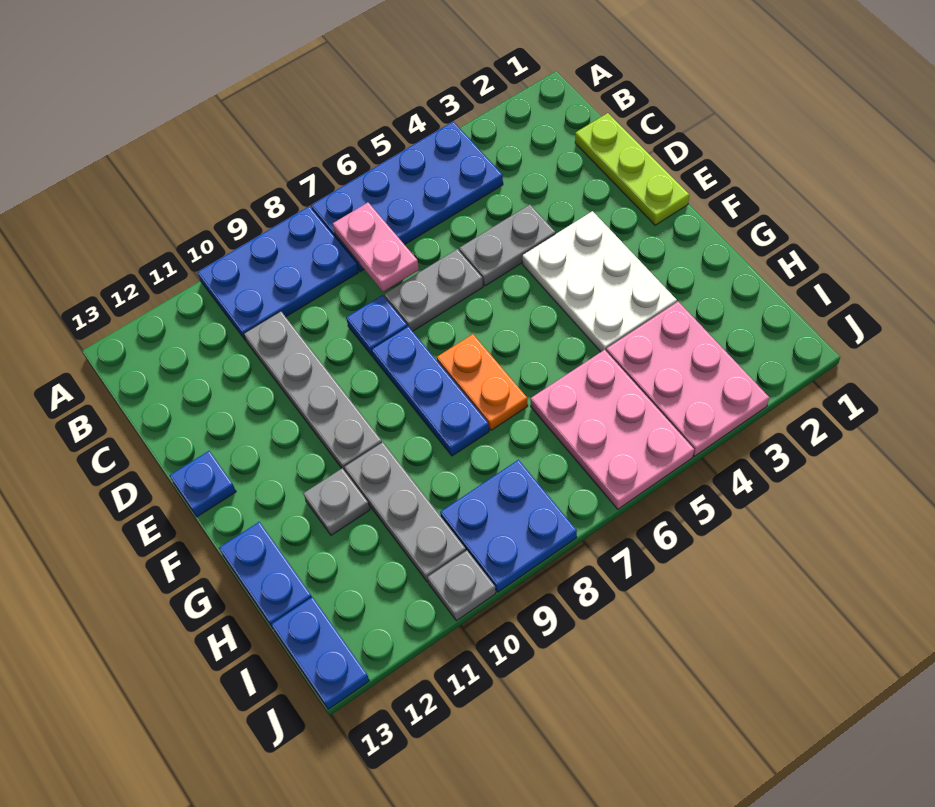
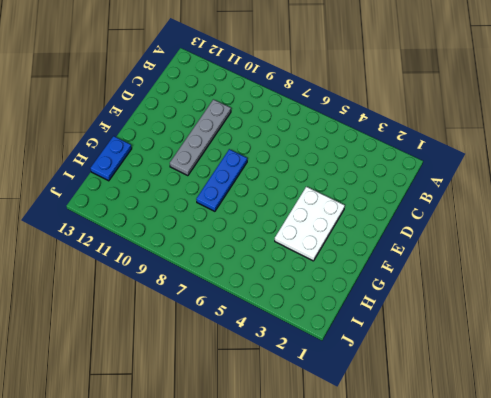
none -> blue plate A4:B7 level 1
none -> blue plate A8:B10 level 1
none -> lime plate C1:E1 level 1

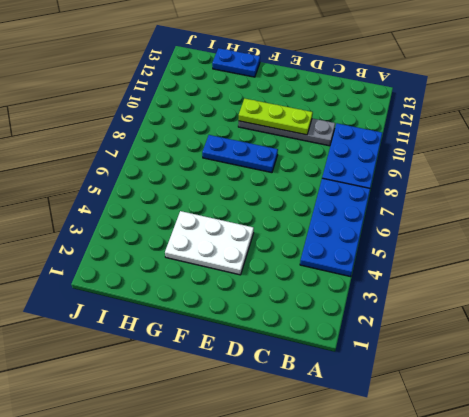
lime plate D10:F10 level 2 -> lime plate C1:E1 level 1
none -> grey plate D4:D5 level 1
none -> grey plate D6:D7 level 1
none -> blue plate D8 level 1

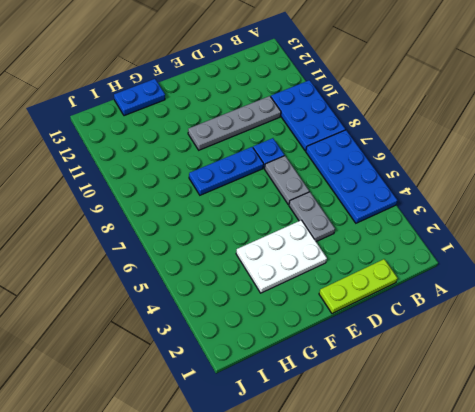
none -> blue plate E13 level 1
none -> orange plate F7:G7 level 1
none -> grey plate G10:I10 level 1

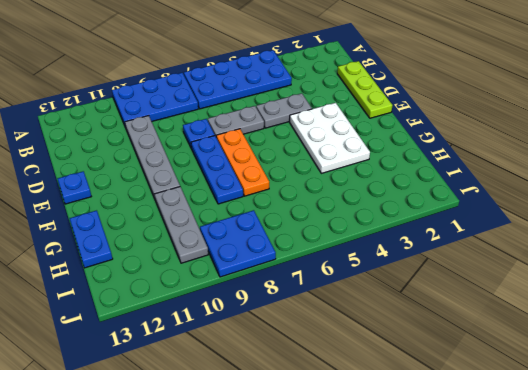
orange plate E7:G7 level 1 -> orange plate F7:G7 level 1
none -> grey plate G11 level 1
none -> pink plate H3:J4 level 1
none -> pink plate H5:J6 level 1

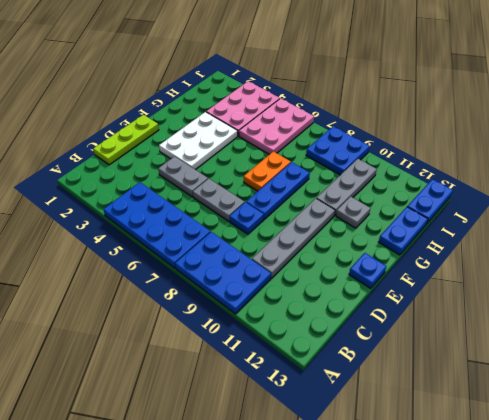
none -> grey plate J10 level 1
none -> pink plate B7:C7 level 2

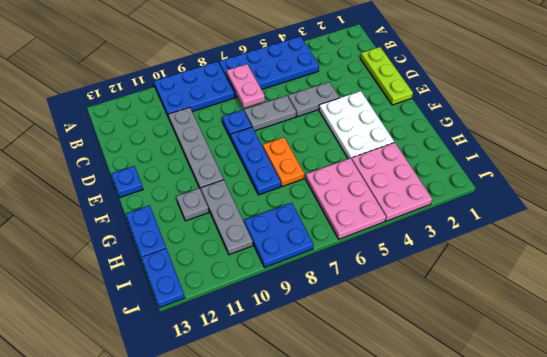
none -> grey plate J10 level 1

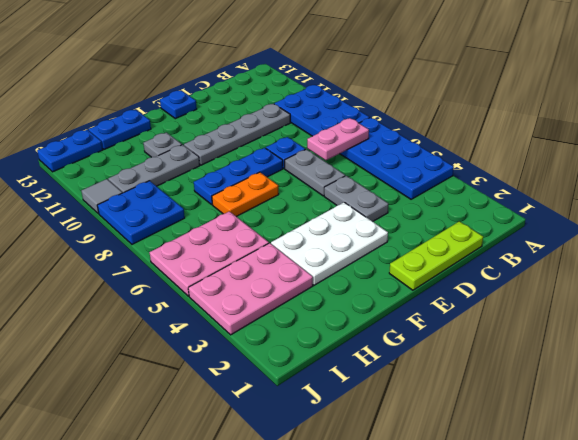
grey tile J10 level 1 -> grey plate J10 level 1

